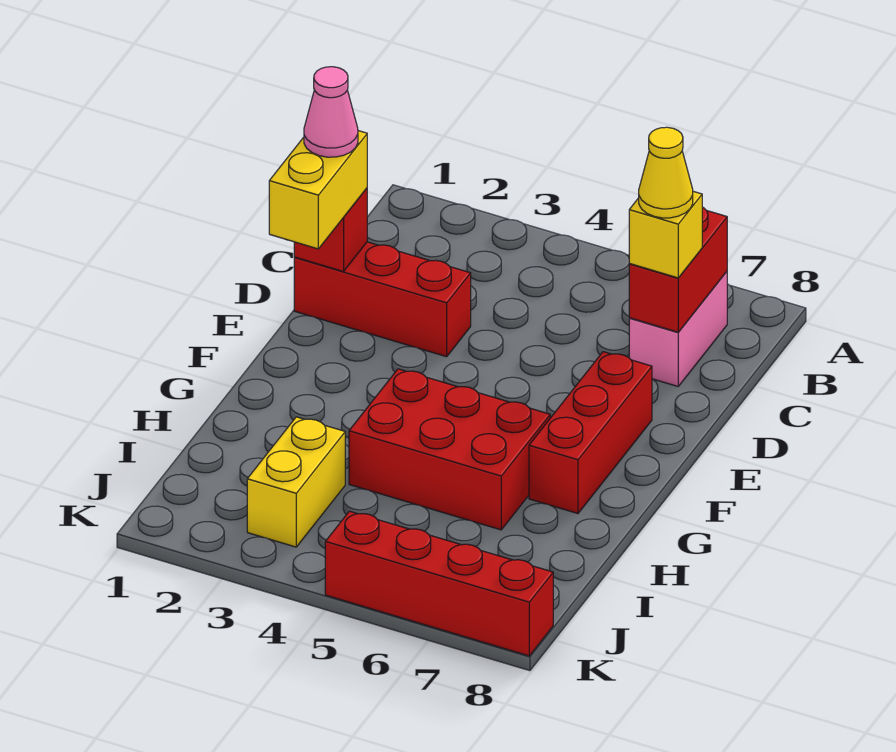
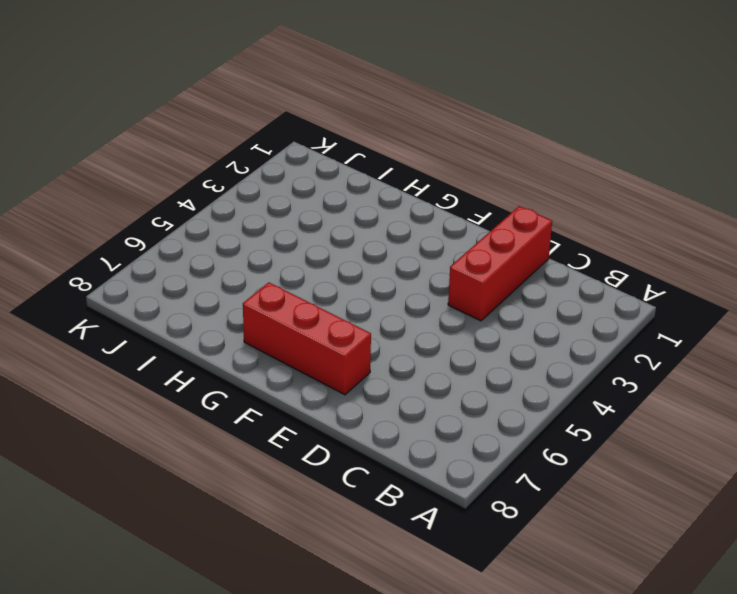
none -> pink brick B7:C7 level 1
none -> red brick G4:H6 level 1
none -> yellow brick I3:J3 level 1

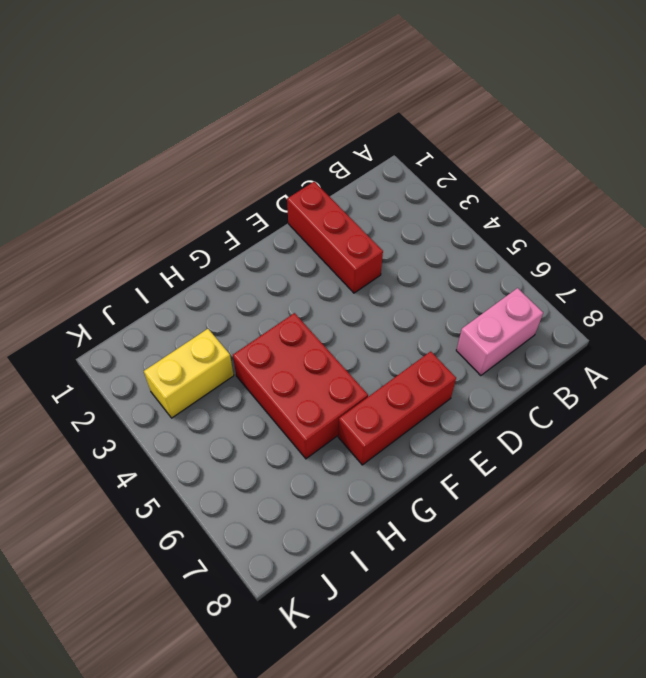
none -> red brick K5:K8 level 1
none -> red brick B7:C7 level 2
none -> red brick D1 level 2

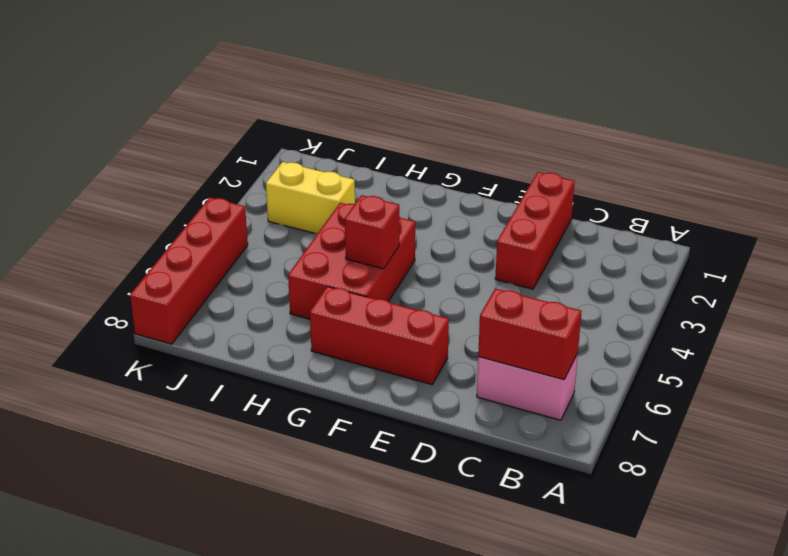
red brick G5 level 2 -> red brick D1 level 2
none -> yellow brick C7 level 3
none -> yellow brick D1:E1 level 3
none -> yellow cone C7 level 4

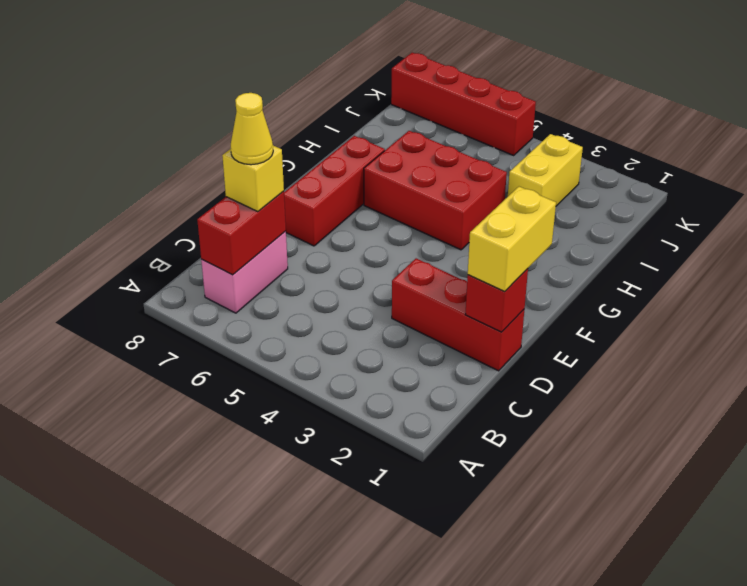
none -> pink cone D1 level 4

